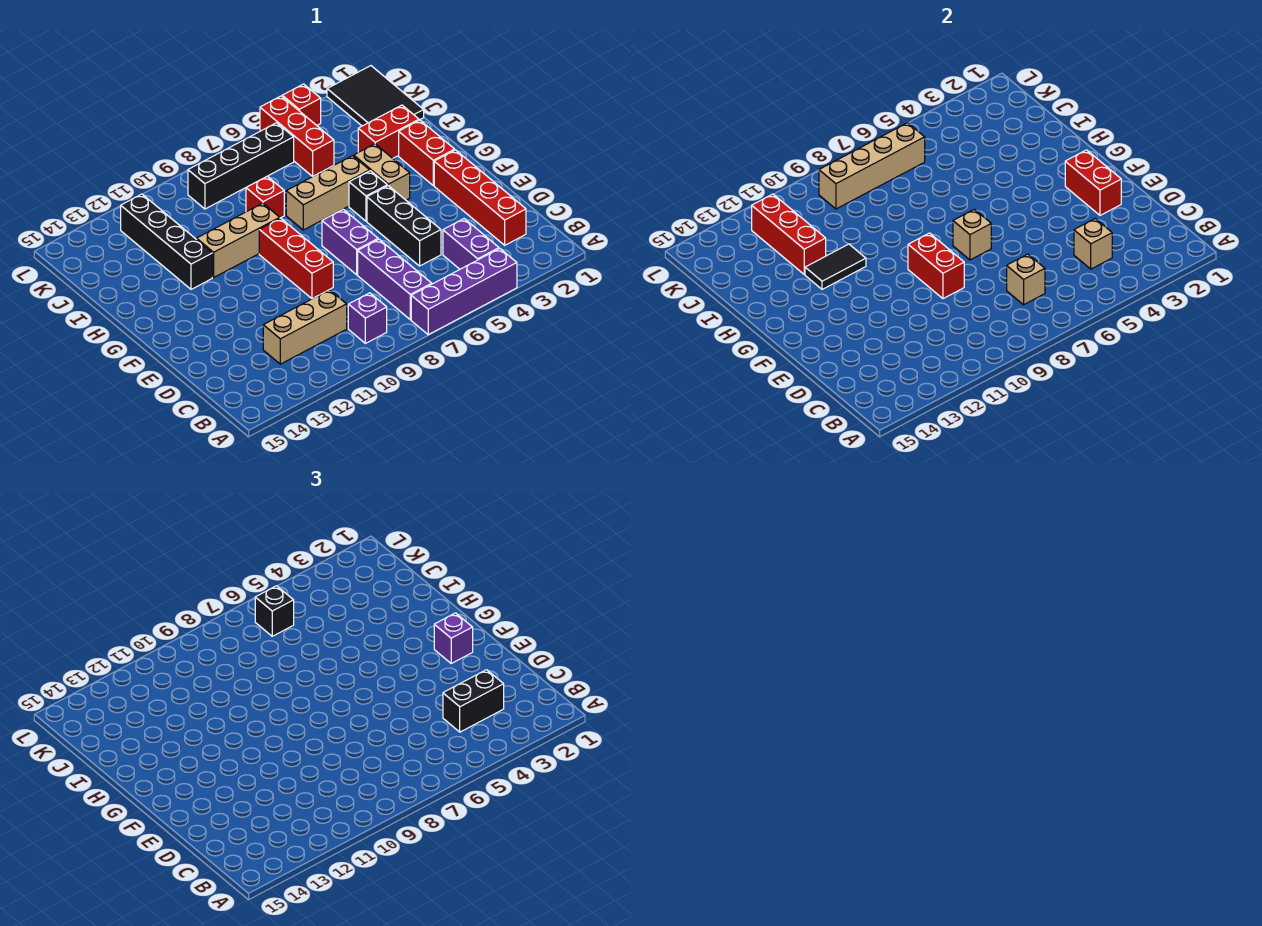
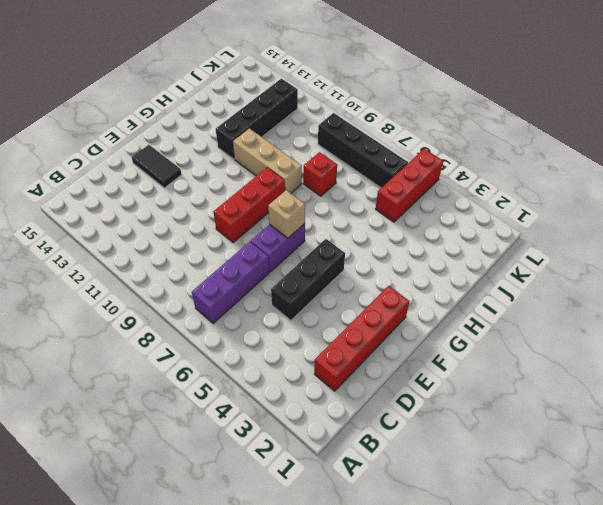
black tile E13:E14 level 1 -> black tile H11:H12 level 2
none -> purple brick A4:A7 level 1
none -> purple brick B4:C4 level 1
none -> purple brick B9 level 1
none -> tan brick C10:C12 level 1

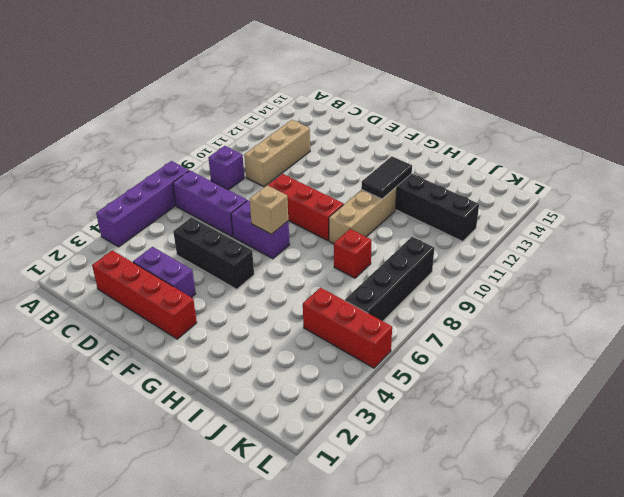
purple brick D3:E3 level 1 -> purple brick B4:C4 level 1
none -> red brick G2:H2 level 1
none -> tan brick G4:H4 level 1
none -> black brick G5 level 1
none -> tan brick H5:H7 level 1

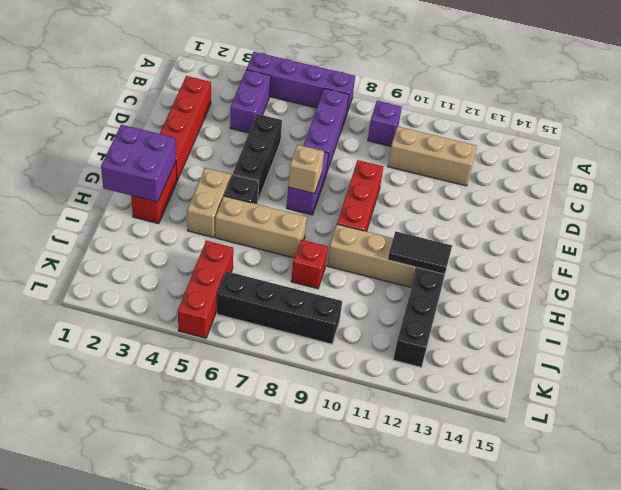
purple brick G1:H2 level 2 -> none
none -> red brick I2:I3 level 1
none -> black tile J1:L2 level 1
none -> red brick L4 level 1
none -> tan brick C4 level 2

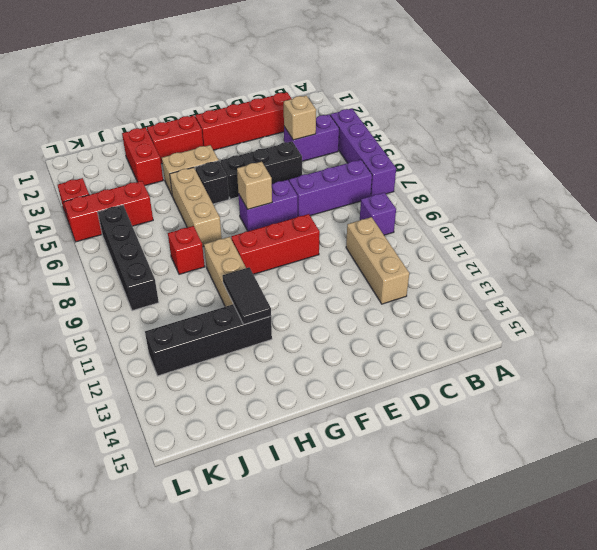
none -> black tile J1:L2 level 1
none -> tan brick C7 level 2
none -> red brick E2:F2 level 2
none -> red brick E9:F9 level 2

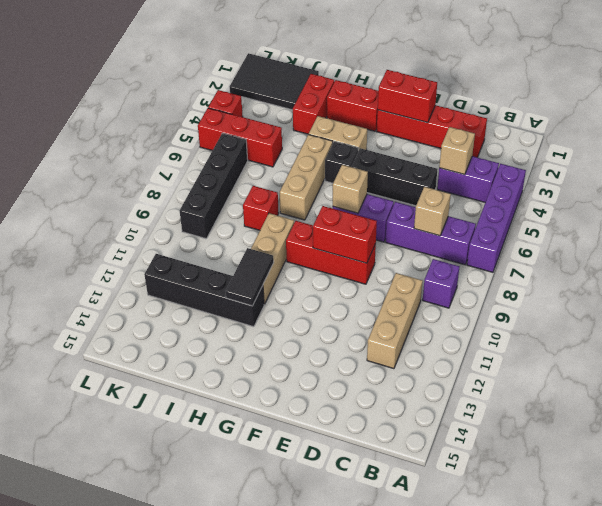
none -> red brick I12:K12 level 2
none -> tan brick K6:K9 level 2
none -> black brick C3:C4 level 3
none -> purple brick F2 level 3

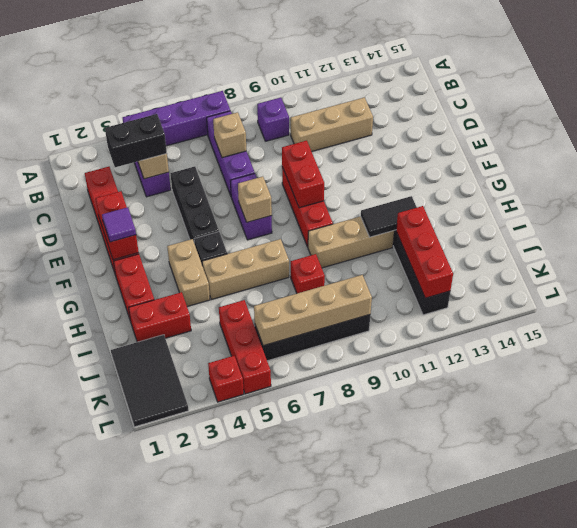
purple tile F2 level 3 -> purple brick F2 level 3
none -> black brick K6 level 3

